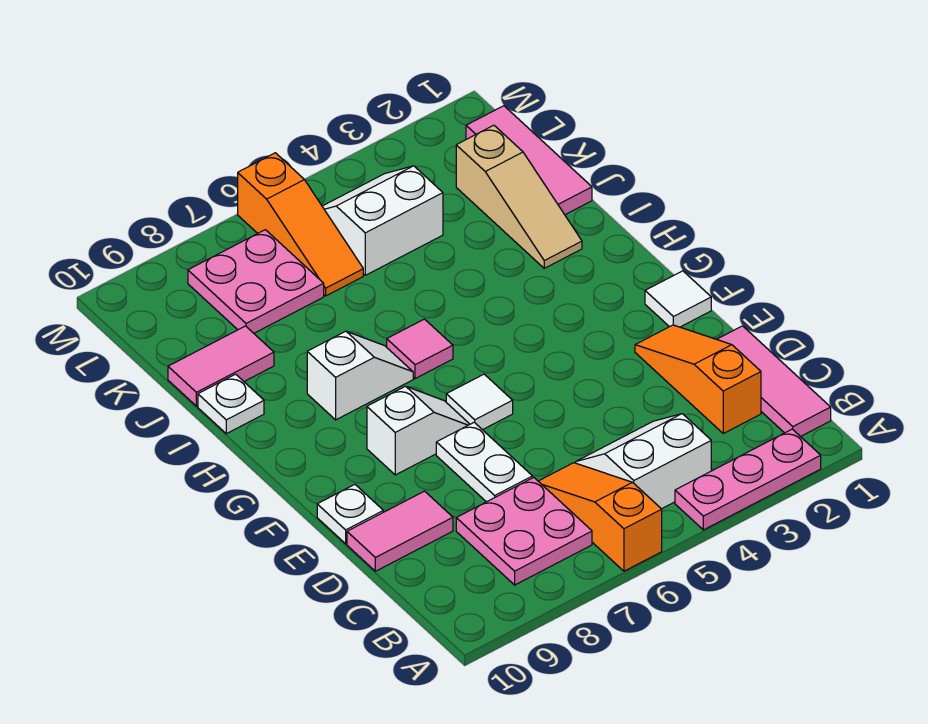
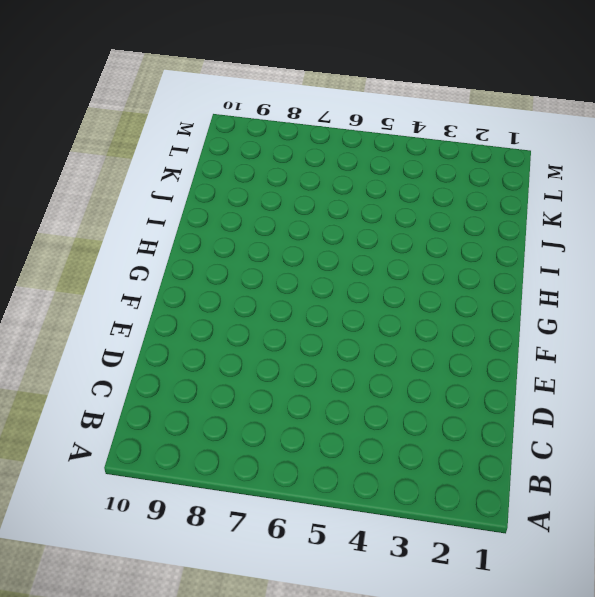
none -> pink plate A2:A4 level 1
none -> orange slope A6:C6 level 1 top A
none -> pink tile B1:D1 level 1

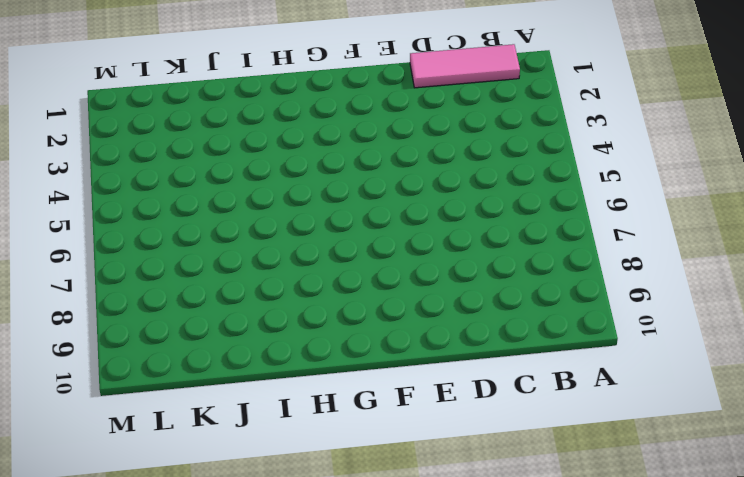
none -> pink plate A2:A4 level 1
none -> orange slope A6:C6 level 1 top A
none -> white slope B4:C5 level 1 top B

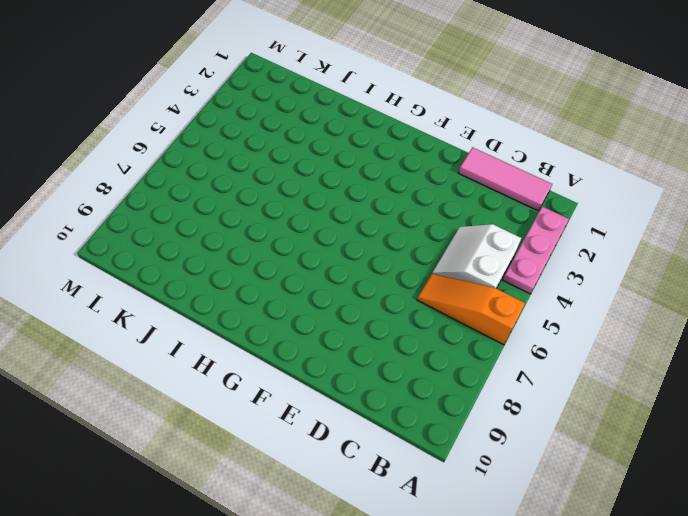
none -> pink plate B7:C8 level 1
none -> orange slope C2:E2 level 1 top C
none -> white plate D7:E7 level 1

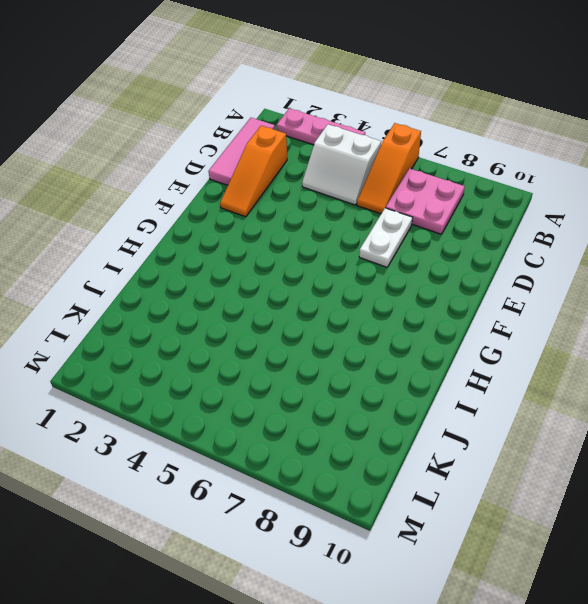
none -> pink tile D9:D10 level 1
none -> white plate E10 level 1
none -> white tile F1 level 1

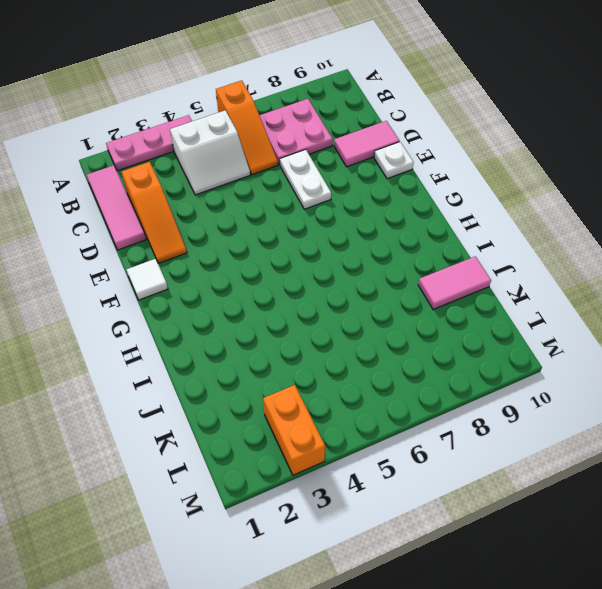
orange brick L3:M3 level 1 -> none
none -> white tile F6 level 1
none -> white slope F7:F8 level 1 top 8
none -> pink tile H6 level 1

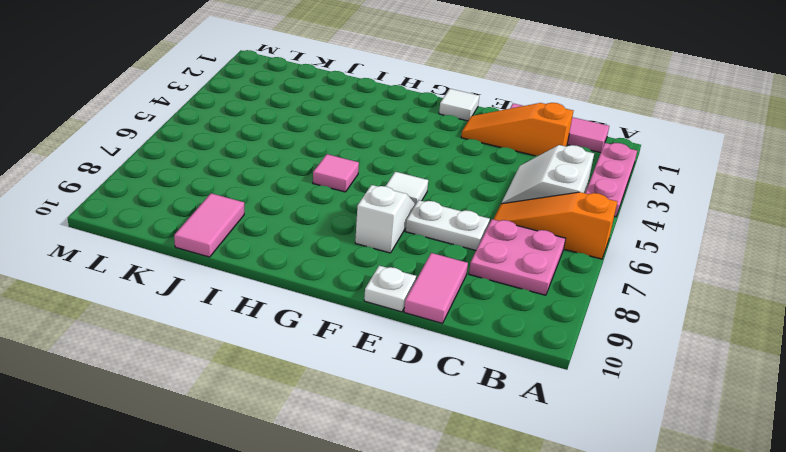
none -> white slope H7:H8 level 1 top 8
none -> tan slope I2:K2 level 1 top K
none -> white plate I10 level 1

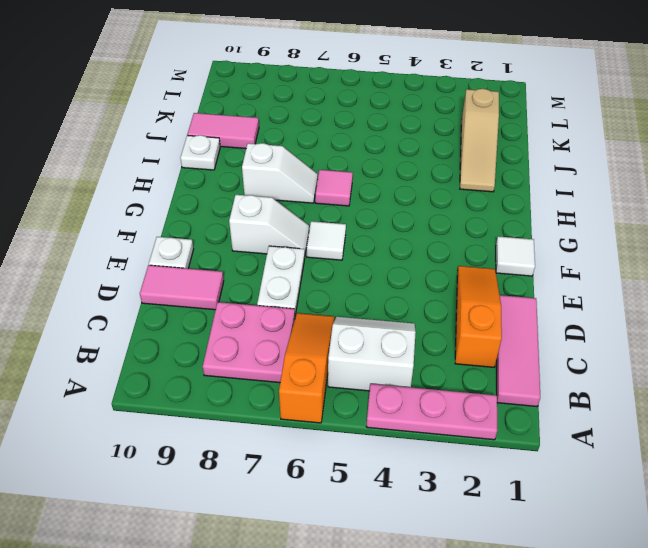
none -> pink tile J1:L1 level 1
none -> white slope K4:L5 level 1 top K
none -> orange slope K6:M6 level 1 top M

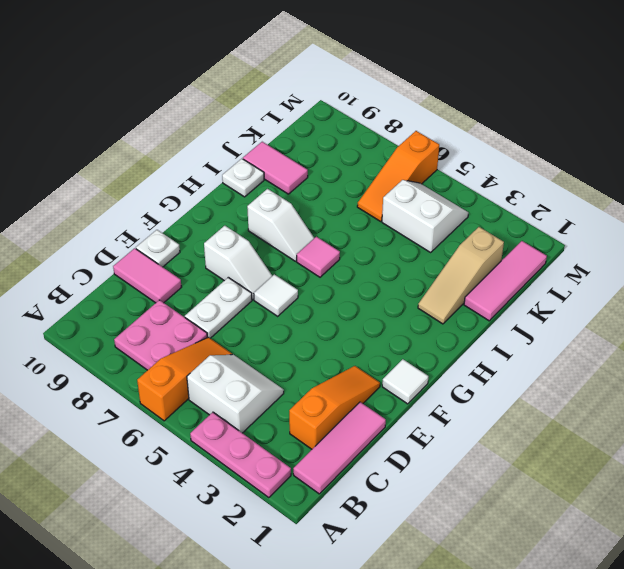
none -> pink plate K7:L8 level 1

